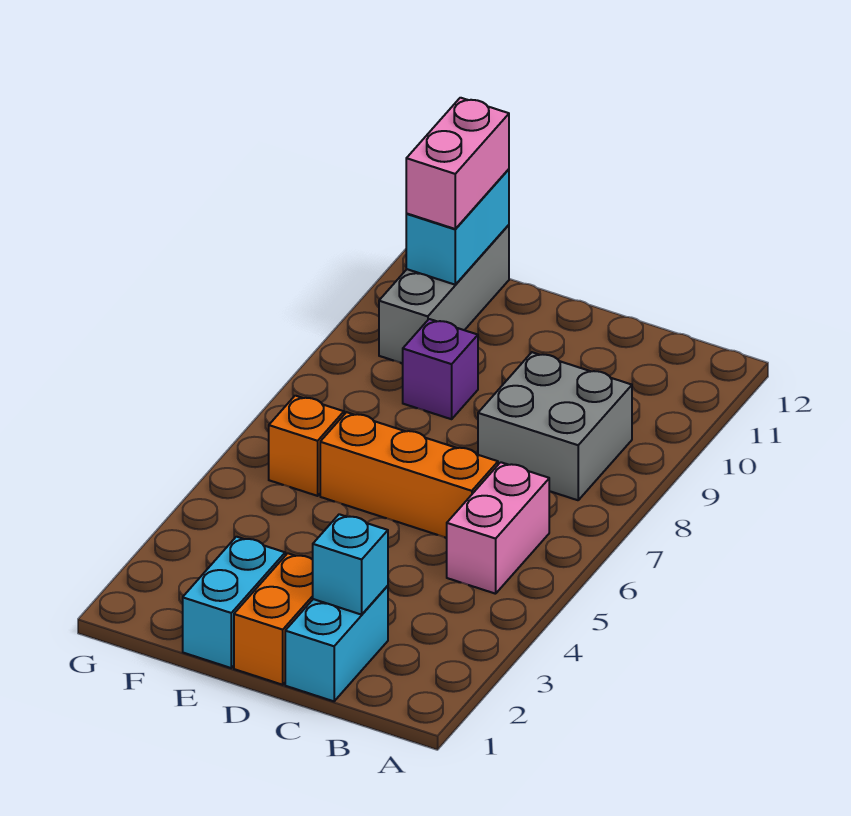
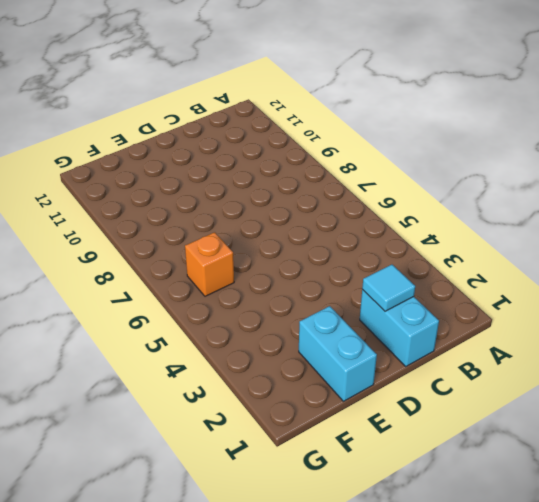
cyan tile C2 level 2 -> cyan brick C2 level 2
none -> pink brick B5:B6 level 1
none -> grey brick B8:C9 level 1
none -> orange brick C6:E6 level 1

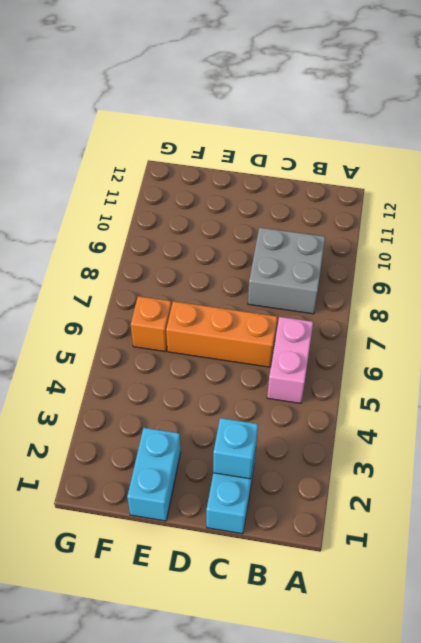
none -> orange brick D1:D2 level 1
none -> purple brick E9 level 1
none -> grey brick F10:F12 level 1

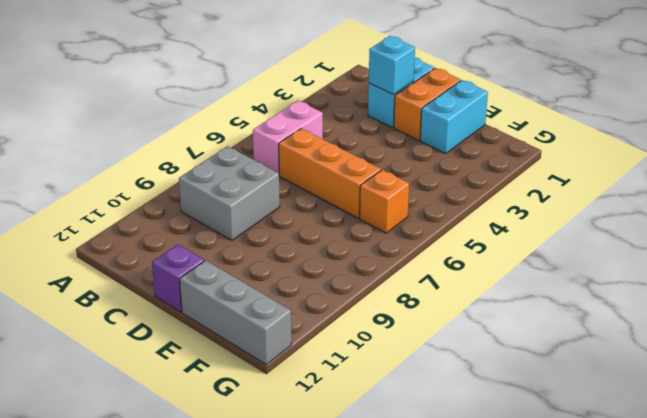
purple brick D12 level 1 -> purple brick E9 level 1
grey brick E12:G12 level 1 -> grey brick F10:F12 level 1
none -> cyan brick F11:F12 level 2
none -> pink brick F11:F12 level 3

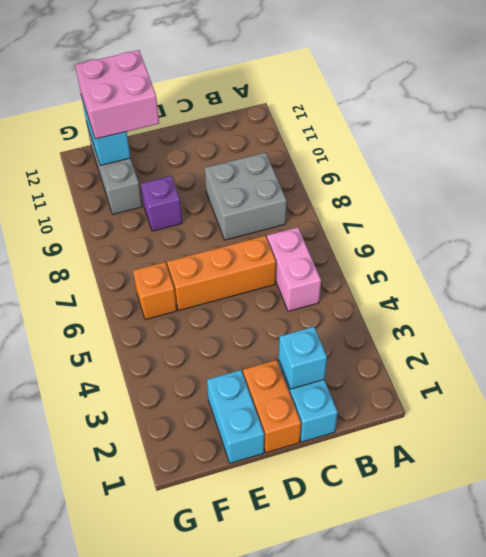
pink brick E11:F12 level 3 -> pink brick F11:F12 level 3

